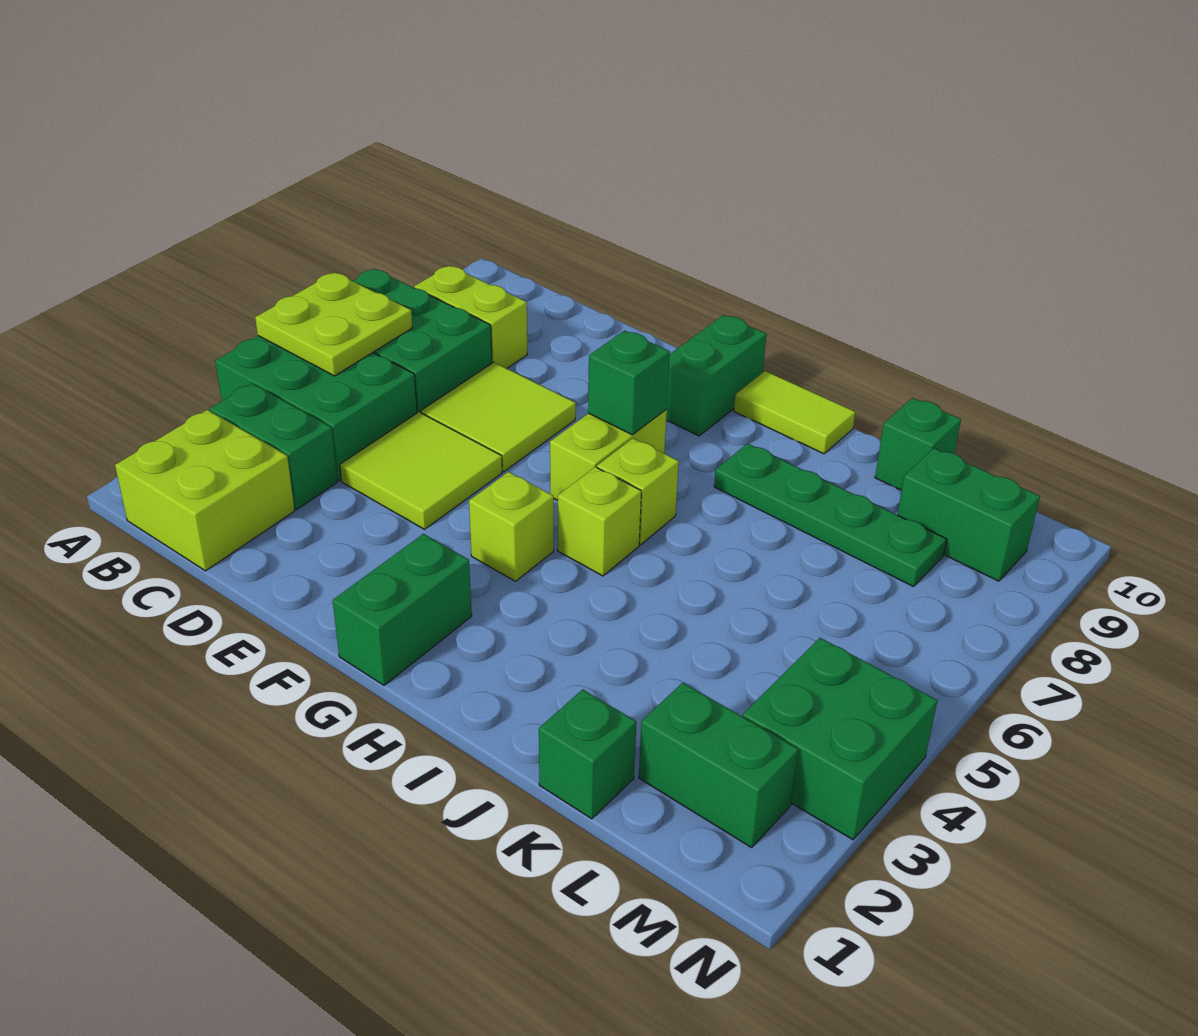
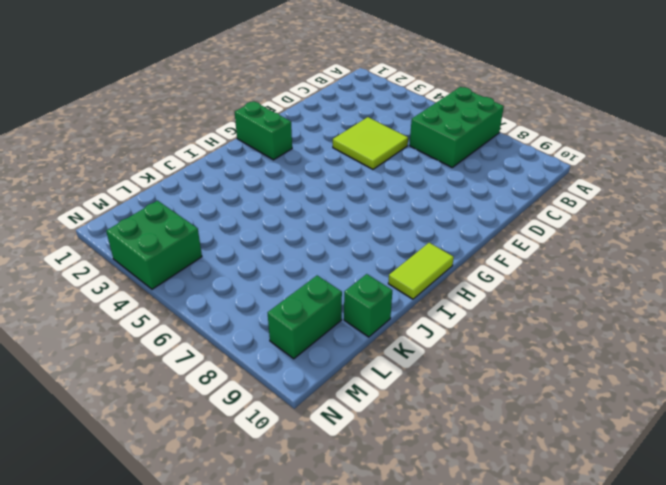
none -> green brick A4:C5 level 1
none -> lime brick B1:C2 level 1
none -> green brick B3:C3 level 1

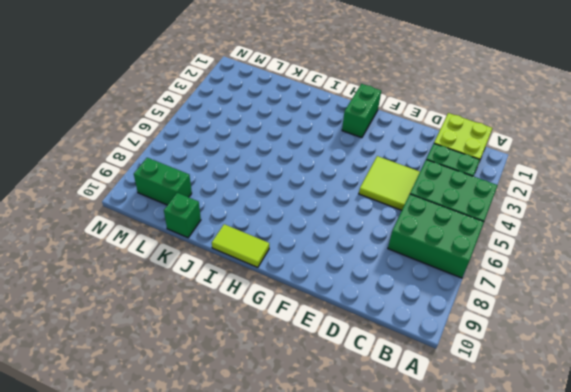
none -> lime brick B8:C8 level 1
none -> lime tile D6:E7 level 1
none -> lime brick G4 level 1

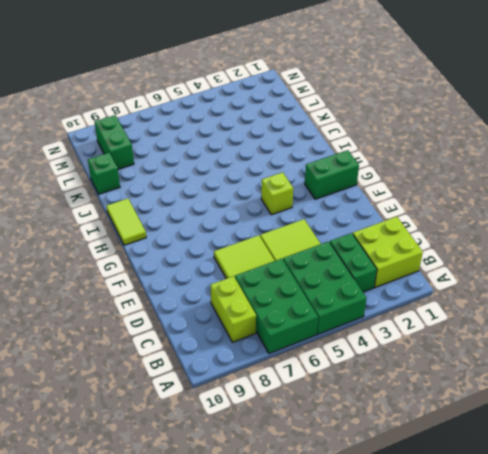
none -> lime brick G6:G7 level 1
none -> green brick G9:G10 level 1
none -> lime brick H5 level 1

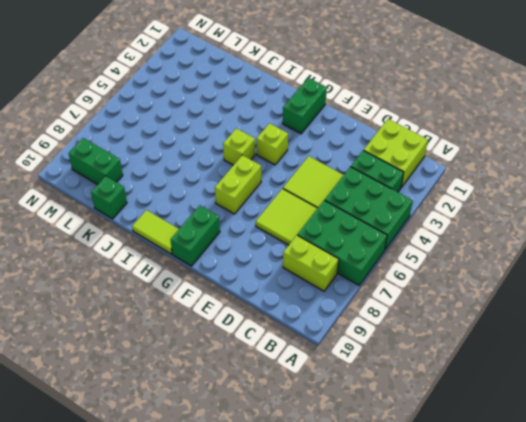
none -> lime brick H6 level 1
none -> green plate I8:L8 level 1
none -> green brick K1 level 1

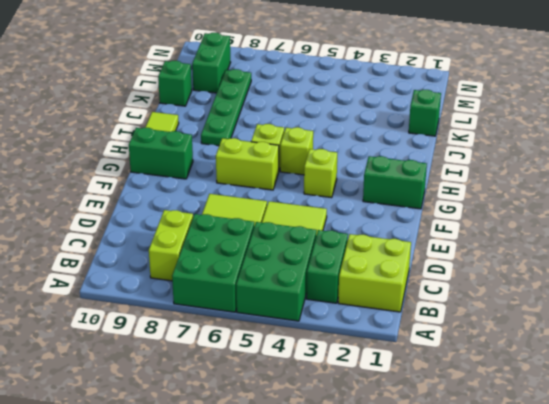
none -> green brick L2:M2 level 1
none -> green brick M3:N4 level 1
none -> lime plate A5:B6 level 2

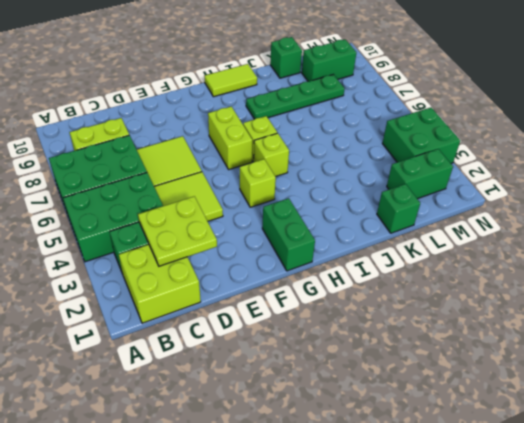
lime plate C2:D3 level 2 -> lime plate A5:B6 level 2
none -> green brick G9:G10 level 1
none -> green brick G7 level 2

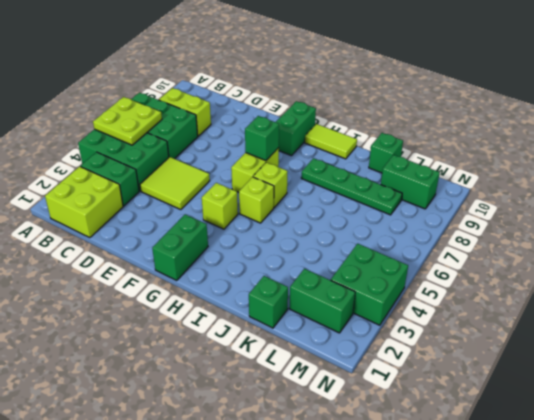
none -> lime tile D6:E7 level 1

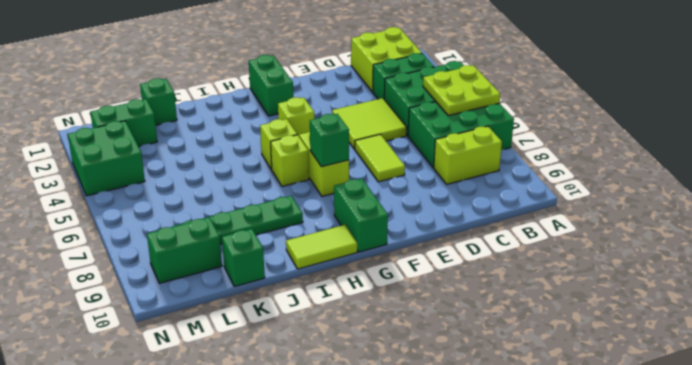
lime tile E6:E7 level 1 -> lime tile D6:E7 level 1

